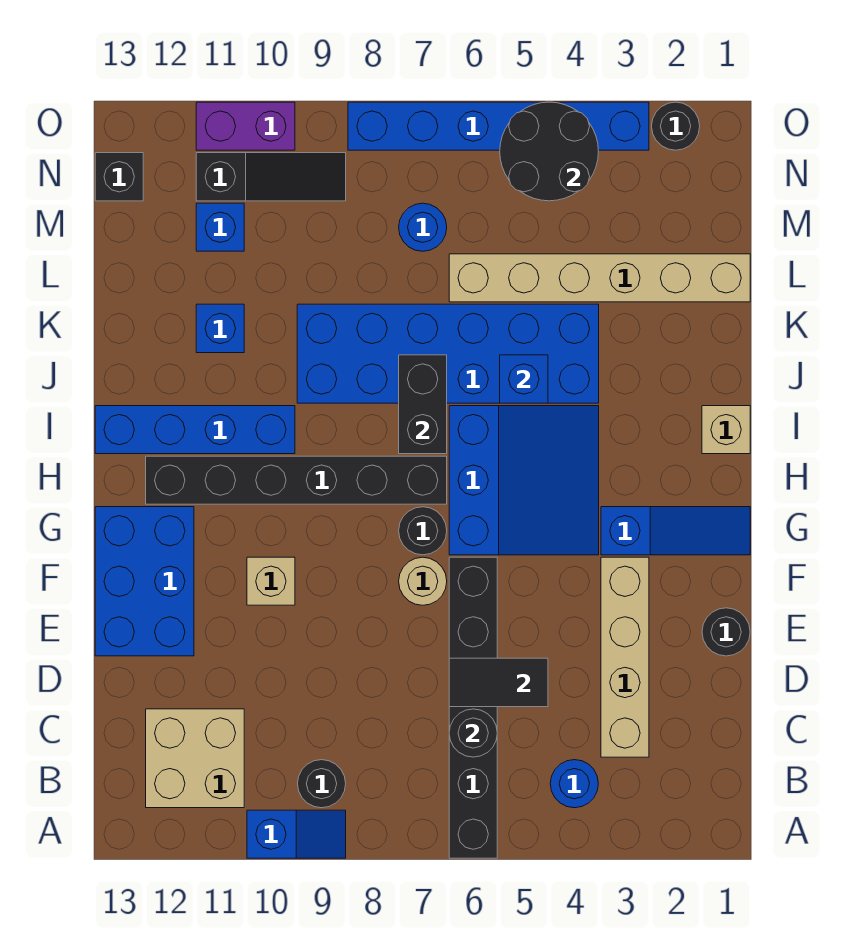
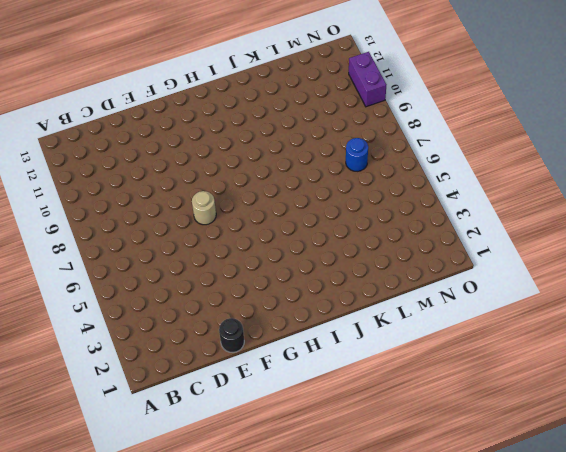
none -> black brick A6:F6 level 1
none -> blue slope A9:A10 level 1 top 10
none -> blue round brick B4 level 1
none -> black round brick B9 level 1

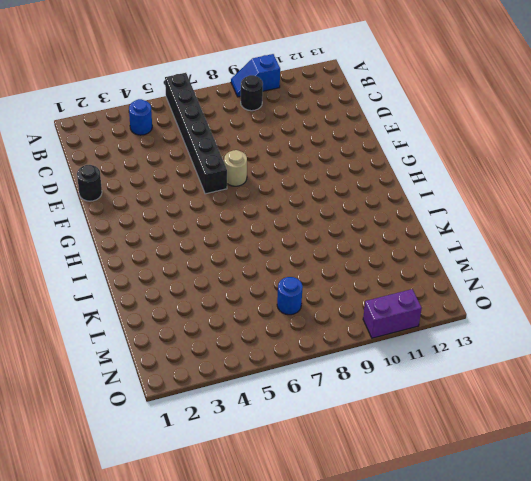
none -> tan brick B11:C12 level 1
none -> tan brick C3:F3 level 1
none -> blue brick E12:G13 level 1
none -> tan brick F10 level 1

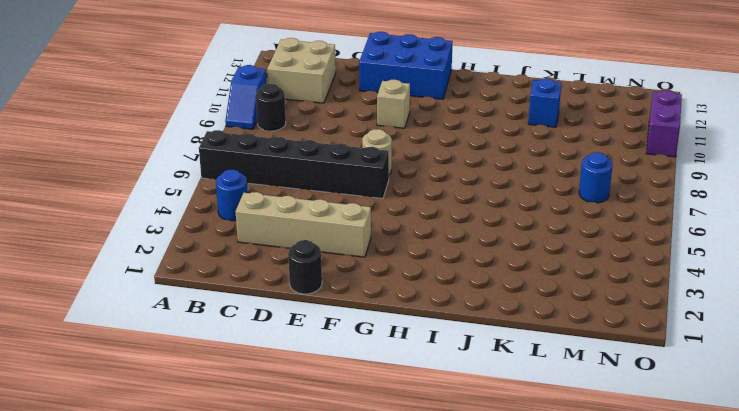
none -> blue slope G1:G3 level 1 top 3
none -> blue slope G4:I6 level 1 top 6
none -> black round brick G7 level 1
none -> black brick H7:H12 level 1

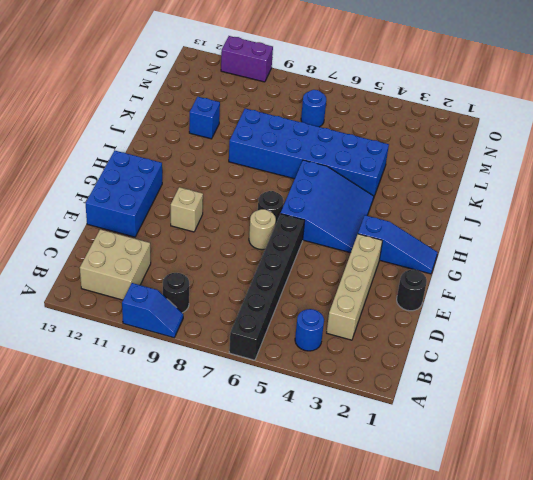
none -> black brick H7:H12 level 1
none -> tan brick I1 level 1
none -> blue brick I10:I13 level 1
none -> tan brick L1:L6 level 1

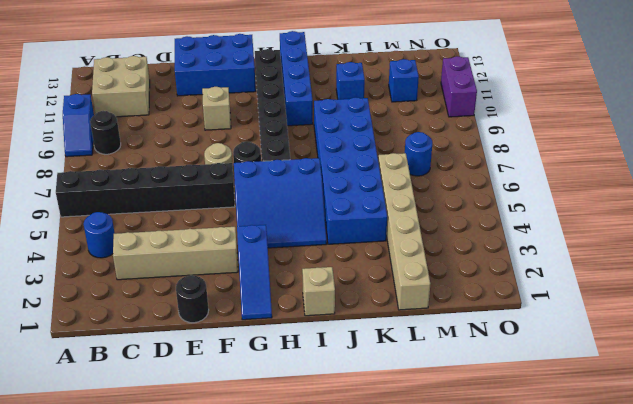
none -> black slope N9:N11 level 1 top 11
none -> black brick N13 level 1
none -> black round brick O2 level 1
none -> blue brick O3:O8 level 1

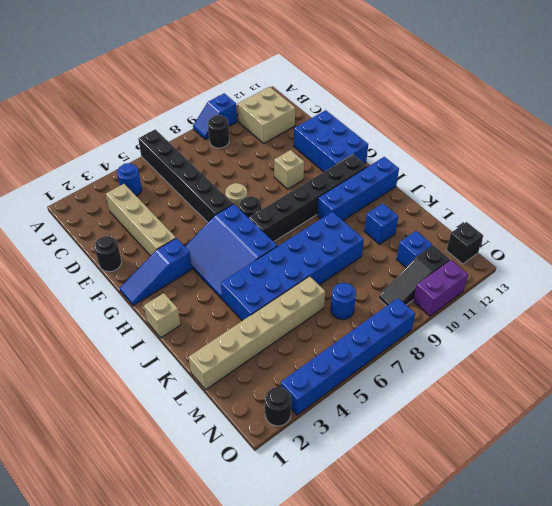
none -> black round brick C6 level 2
none -> black tile D5:D6 level 2
none -> black brick I7:J7 level 2
none -> blue brick J5 level 2

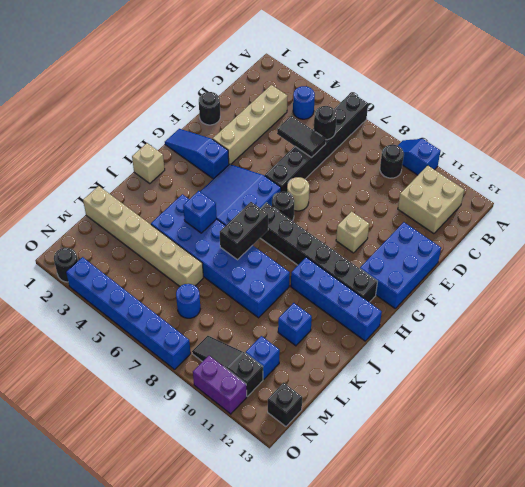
none -> black round brick N4:O5 level 2

